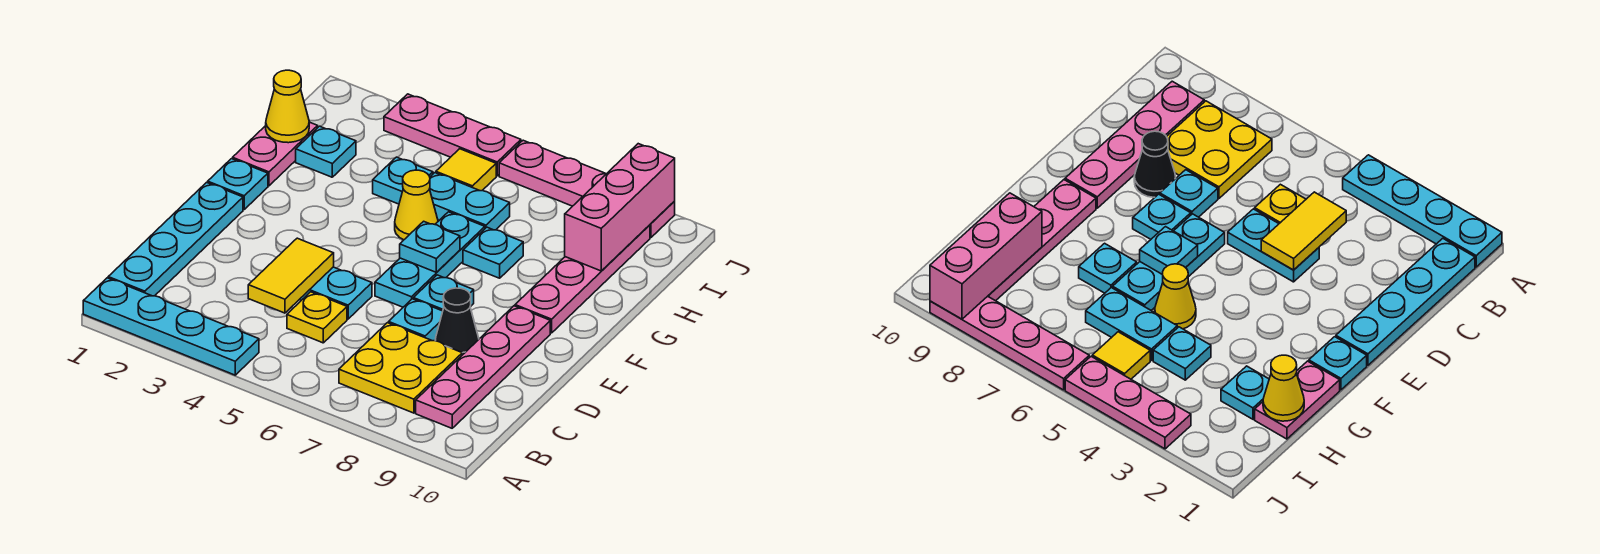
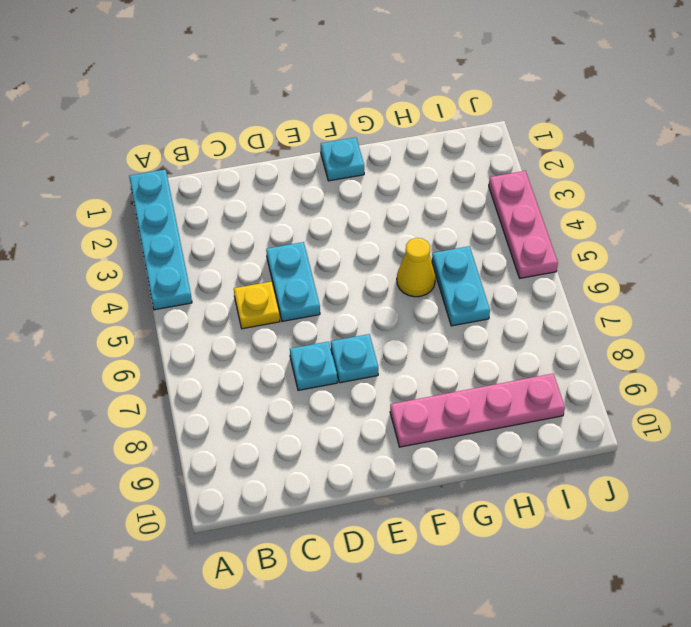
none -> cyan plate B1:E1 level 1
none -> yellow plate B7:C8 level 1
none -> pink plate B9:E9 level 1

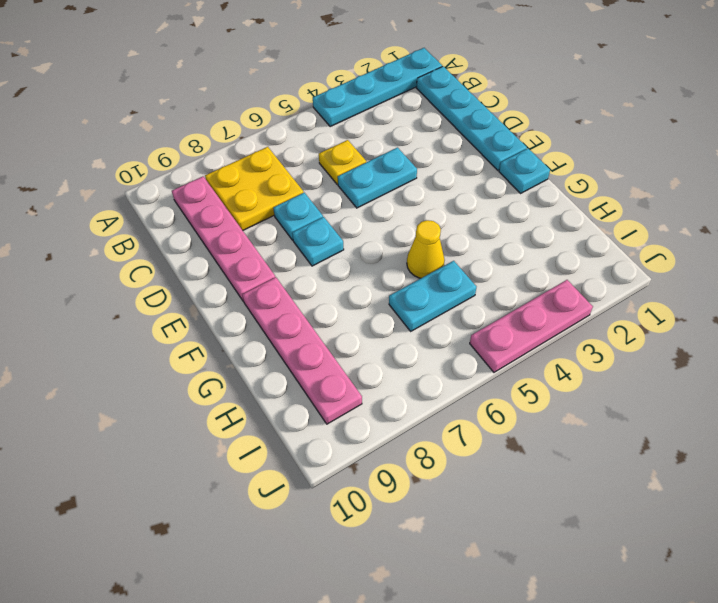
none -> black cone D8 level 1
none -> cyan plate E6:G6 level 1
none -> pink plate G1:H1 level 1

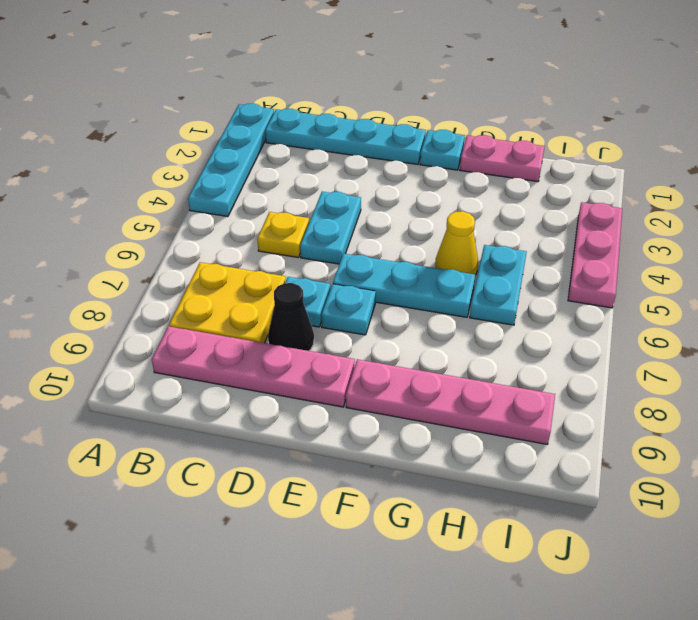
none -> cyan plate G7 level 1
none -> cyan plate H2 level 1
none -> cyan plate H4 level 1

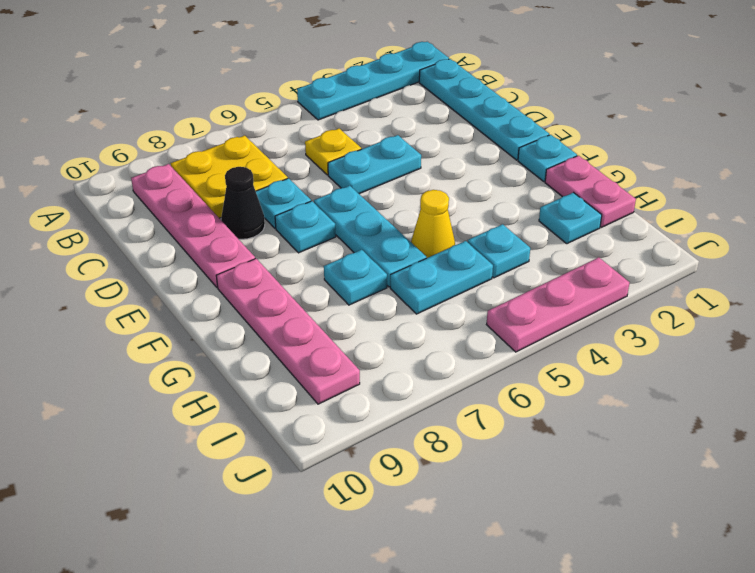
none -> yellow tile I5 level 1
none -> pink plate J6:J9 level 1
none -> yellow tile C4:D4 level 2

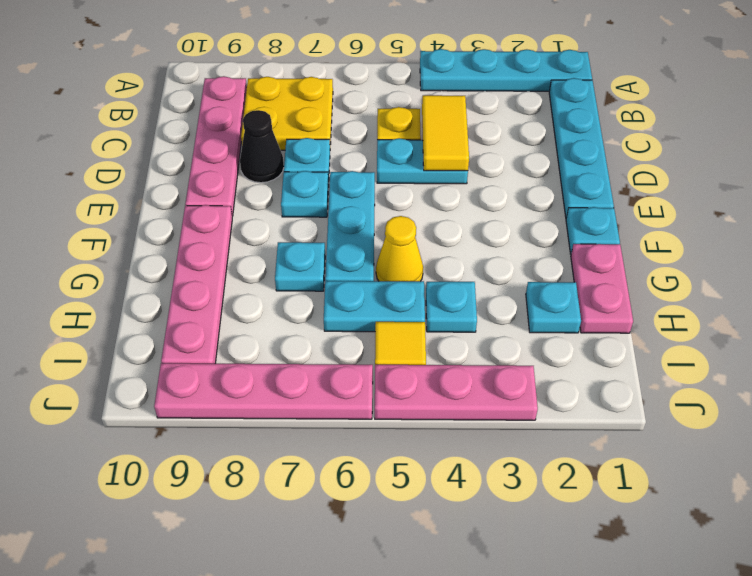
none -> cyan plate F6 level 2
none -> yellow cone H1 level 2
none -> pink brick H9:J9 level 2

